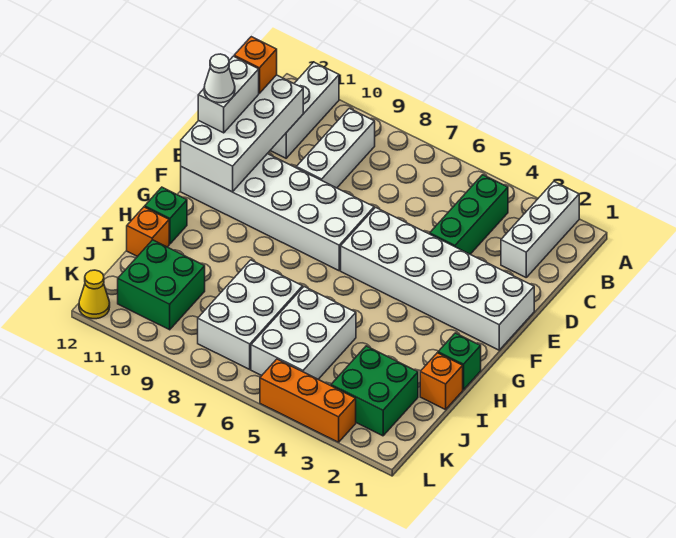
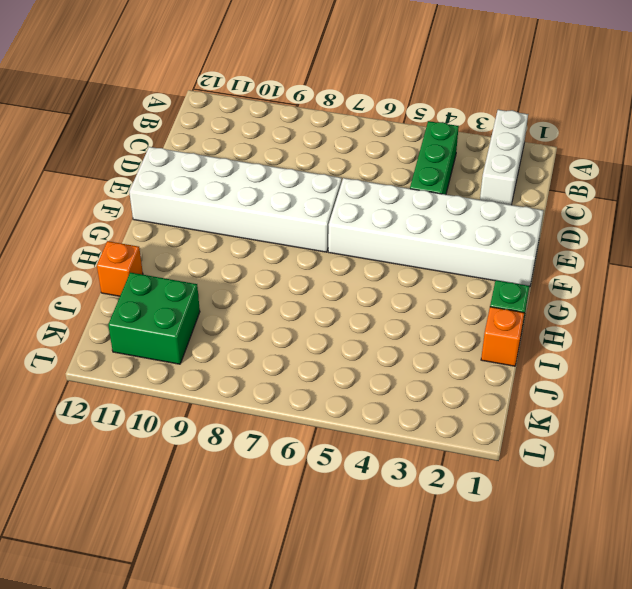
none -> white brick A11:C11 level 1
none -> white brick B9:D9 level 1
none -> green brick H12 level 1

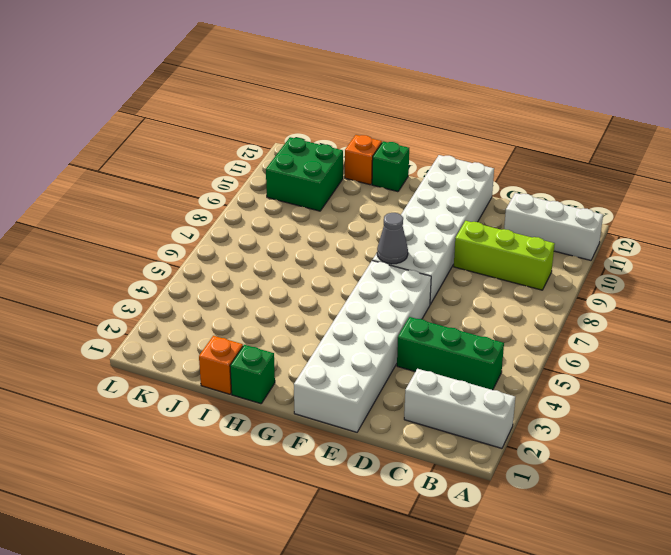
lime brick B9:D9 level 1 -> white brick B9:D9 level 1
grey cone F7 level 2 -> none
none -> white brick I5:K6 level 1
none -> white brick I7:K8 level 1
none -> green brick J2:K3 level 1

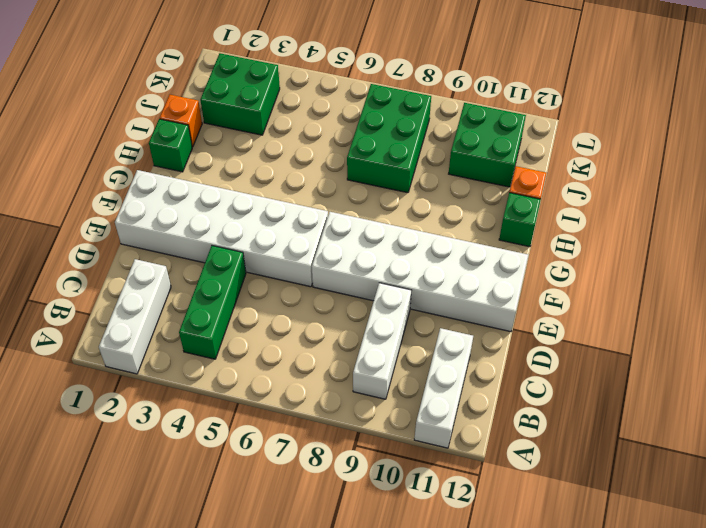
green brick I7:K8 level 1 -> white brick I7:K8 level 1
none -> white brick I5:K6 level 1
none -> orange brick L3:L5 level 1
none -> yellow cone L12 level 1

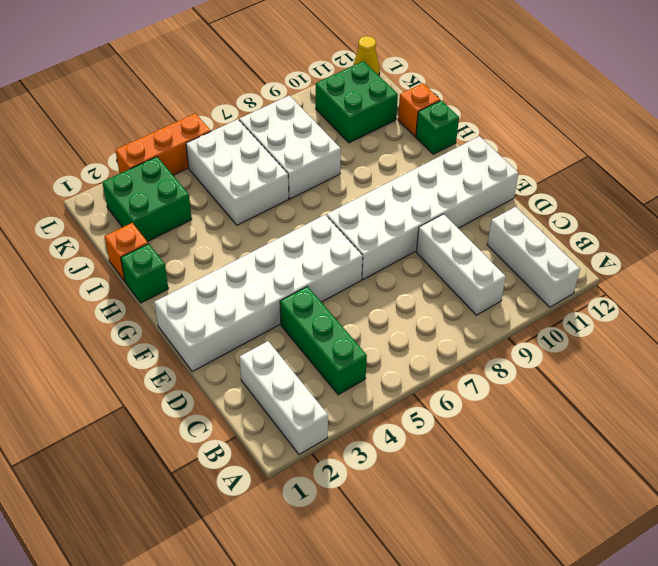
none -> white brick C11:F12 level 2
none -> orange brick C12 level 3
none -> white brick D12:E12 level 3

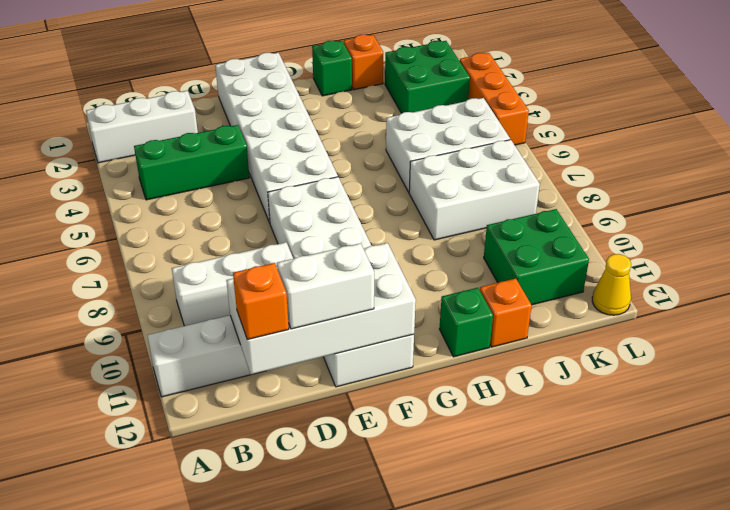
none -> white cone E12 level 4

